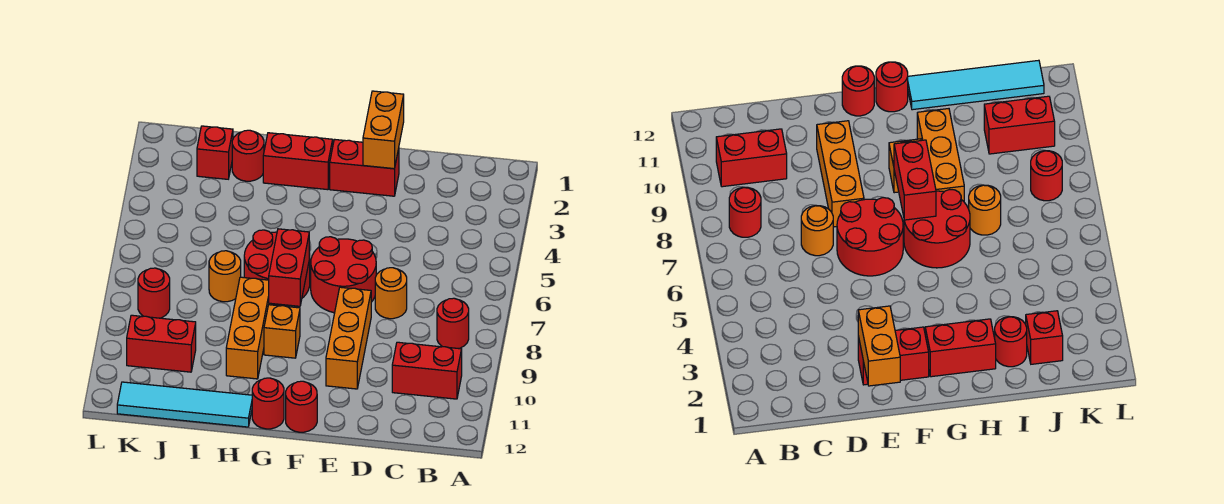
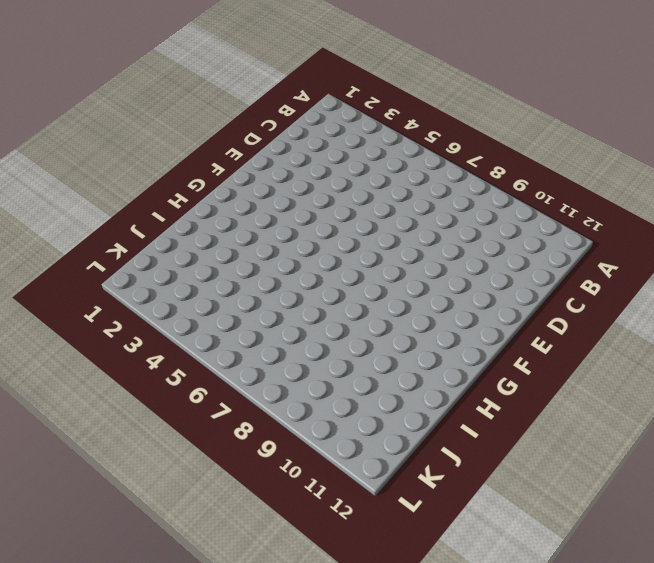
none -> red round brick B8 level 1
none -> red brick B10:C10 level 1
none -> orange round brick D7 level 1

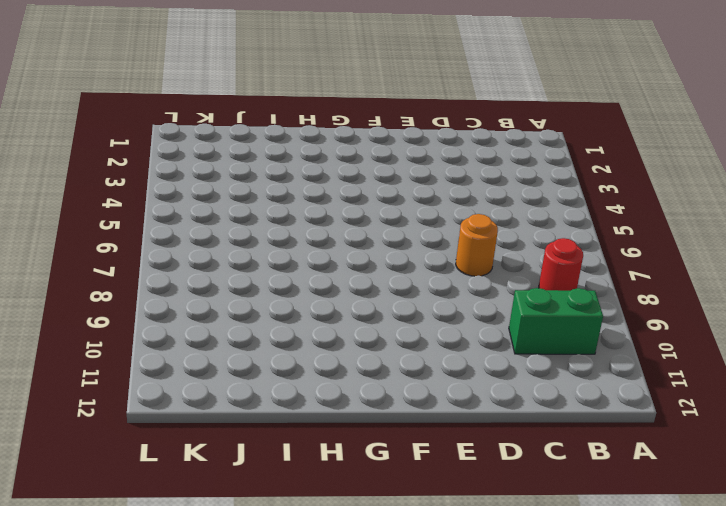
green brick B10:C10 level 1 -> red brick B10:C10 level 1
none -> red brick E2:F2 level 1
none -> red round brick E6:F7 level 1
none -> orange brick E8:E10 level 1

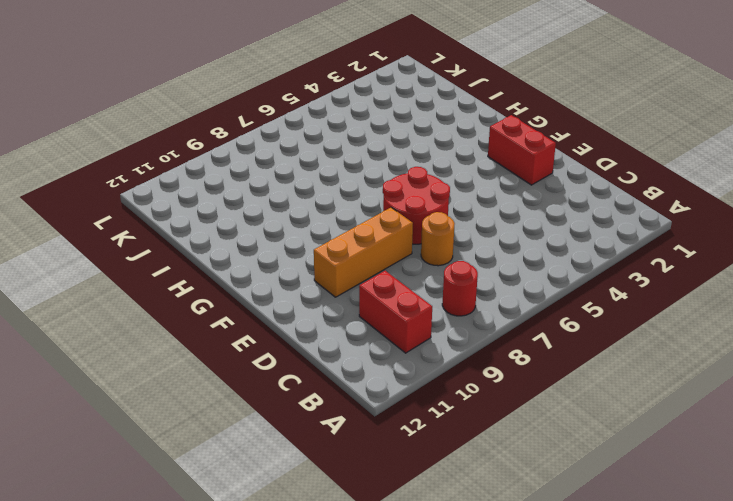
none -> red round brick F12 level 1
none -> red brick G2:H2 level 1
none -> red round brick G6:H7 level 1

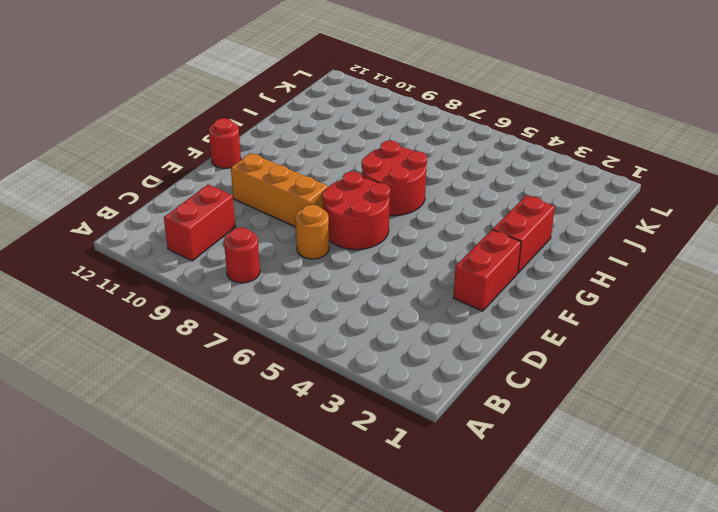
none -> orange brick G9 level 1
none -> red round brick G12 level 1
none -> orange brick H8:H10 level 1

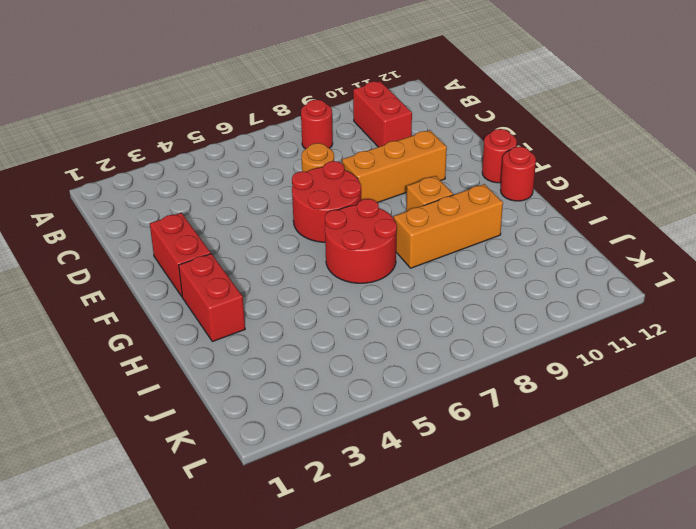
none -> cyan tile H12:K12 level 1
none -> red round brick I2 level 1
none -> orange round brick I7 level 1

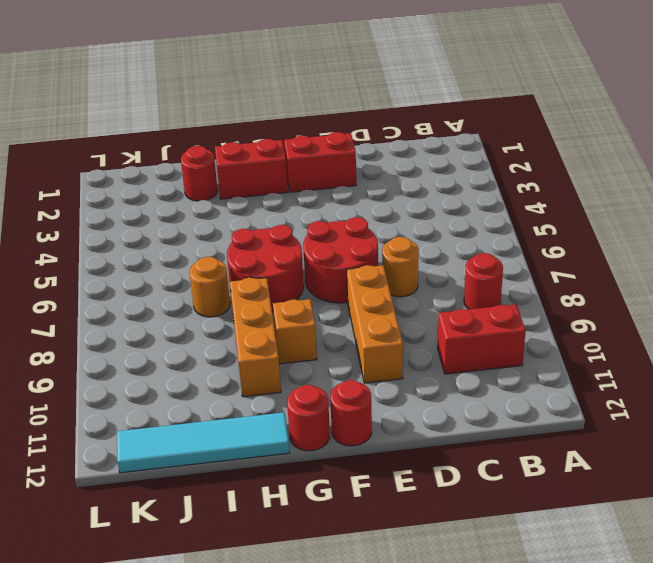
none -> red brick J2 level 1
none -> red brick J10:K10 level 1
none -> red round brick K8 level 1

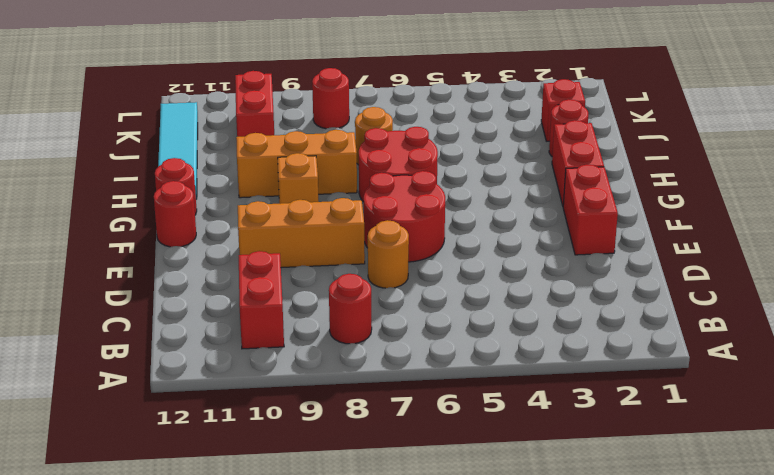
none -> orange brick E1:E2 level 2
none -> red brick G7:G8 level 2

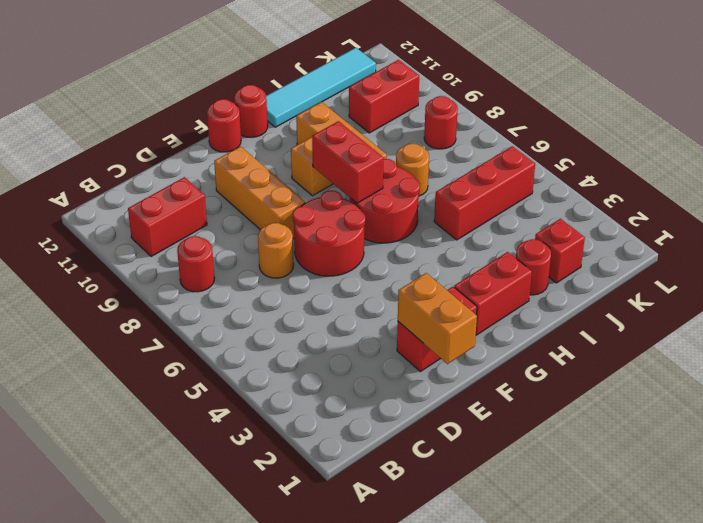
red brick I5:K5 level 1 -> none

